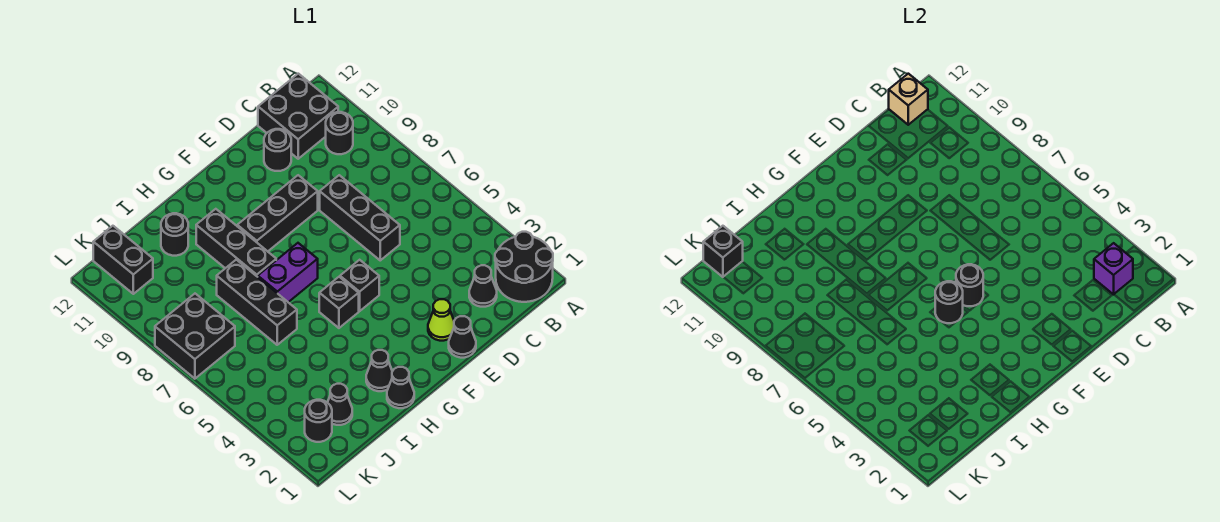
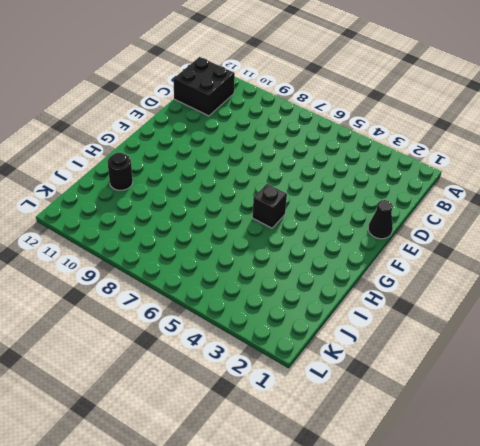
none -> black round brick A1:B2 level 1
none -> black round brick B10 level 1
none -> black cone C2 level 1

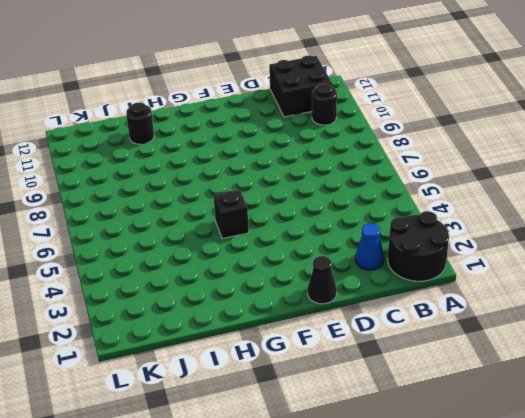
blue cone C2 level 1 -> black cone C2 level 1
none -> black brick D6:D8 level 1
none -> black round brick D11 level 1
none -> lime cone E2 level 1

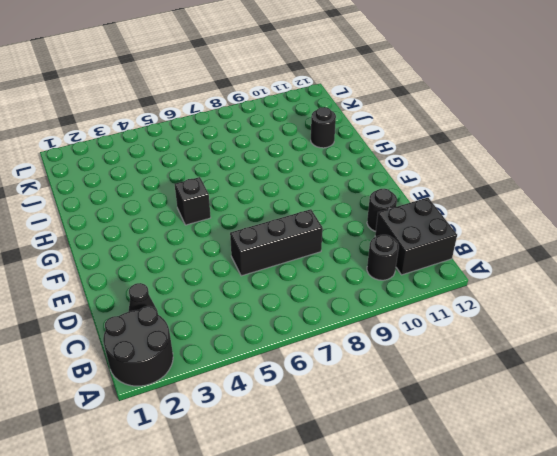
none -> black cone E1 level 1
none -> lime cone E2 level 1
none -> black brick E9:G9 level 1

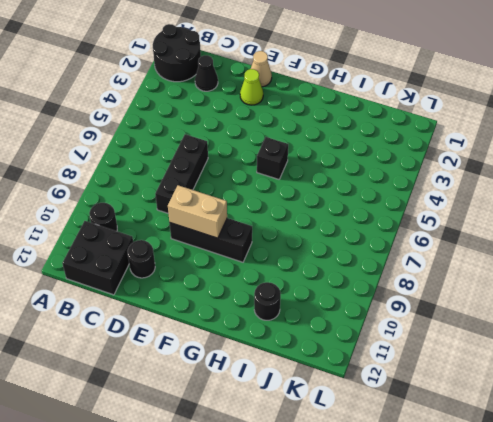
tan cone E1 level 1 -> black cone E1 level 1
tan brick E9:F9 level 2 -> none
none -> black brick F5 level 1
none -> purple brick G7:H7 level 1
none -> black cone H1 level 1

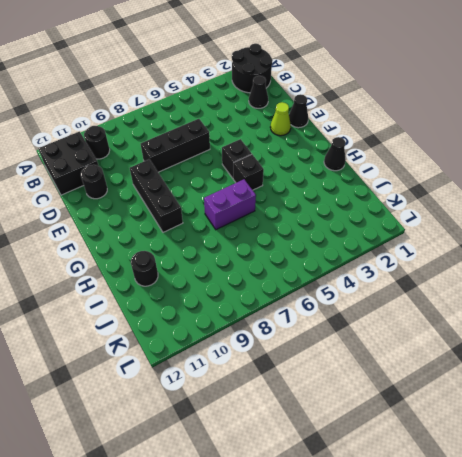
purple brick H6:H7 level 1 -> purple brick G7:H7 level 1
none -> black cone H2 level 1
none -> black brick H8:H10 level 1
none -> black brick I6:I8 level 1

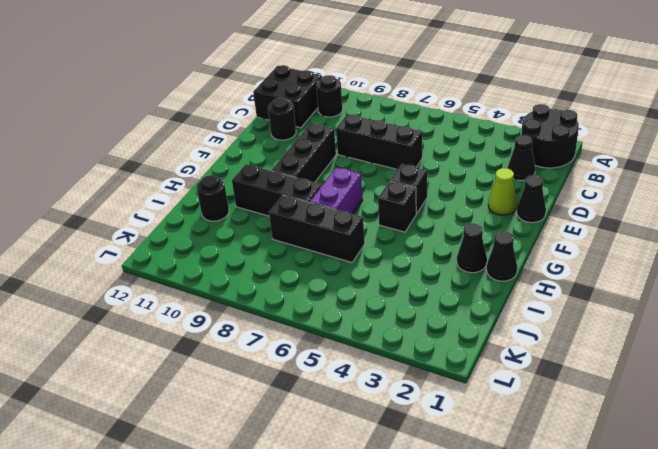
none -> black cone J2 level 1
none -> black round brick K2 level 1
none -> black brick K7:L8 level 1

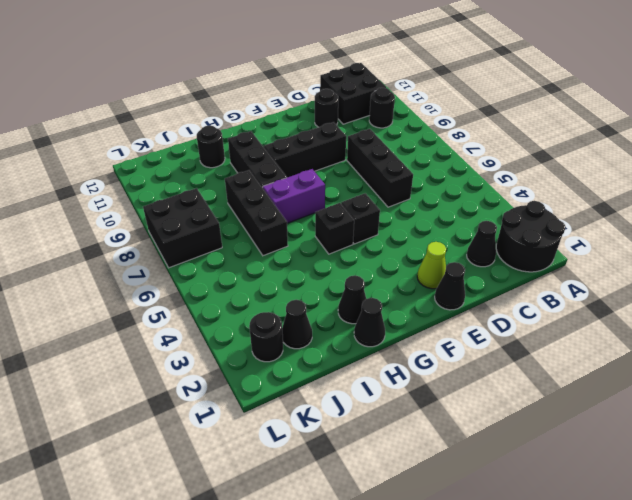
none -> black brick K11:K12 level 1
none -> purple brick B2 level 2
none -> tan brick B12 level 2

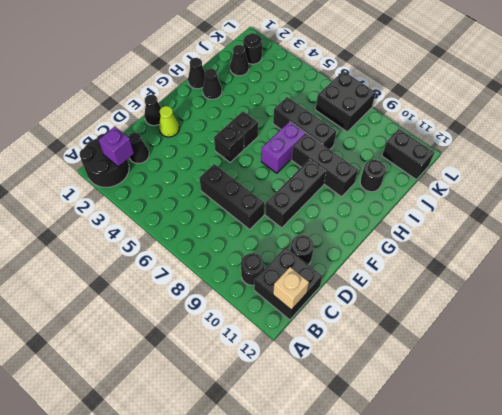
none -> black round brick F5 level 2
none -> black round brick G5 level 2
none -> black brick K12 level 2

